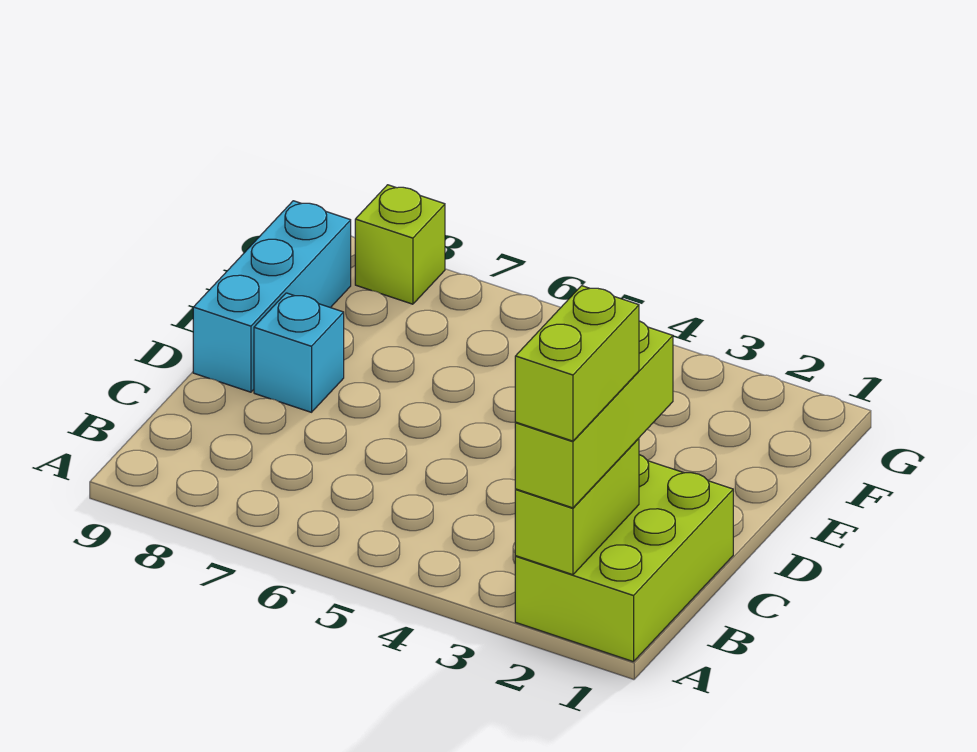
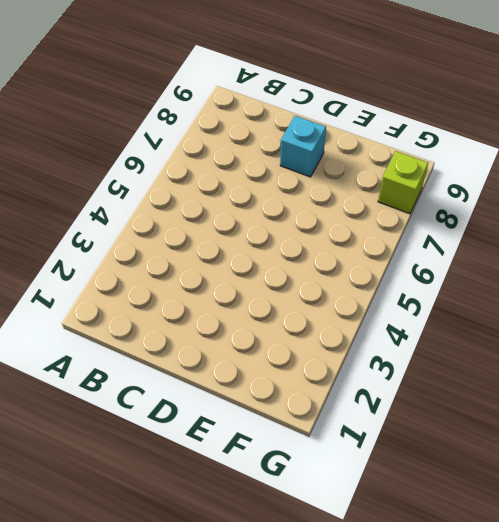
none -> lime brick A1:C2 level 1
none -> cyan brick D9:F9 level 1

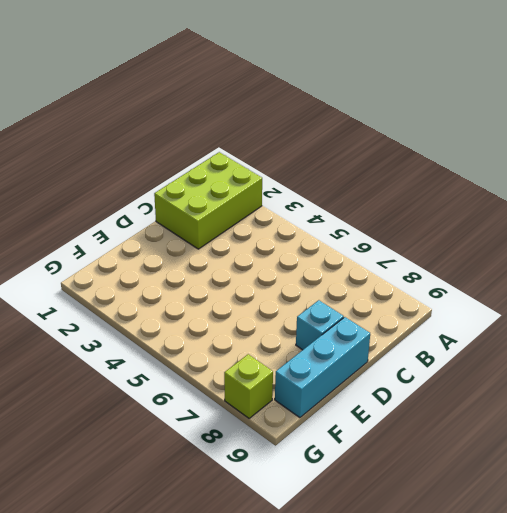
none -> lime brick A2:B2 level 2
none -> lime brick A2:C2 level 3

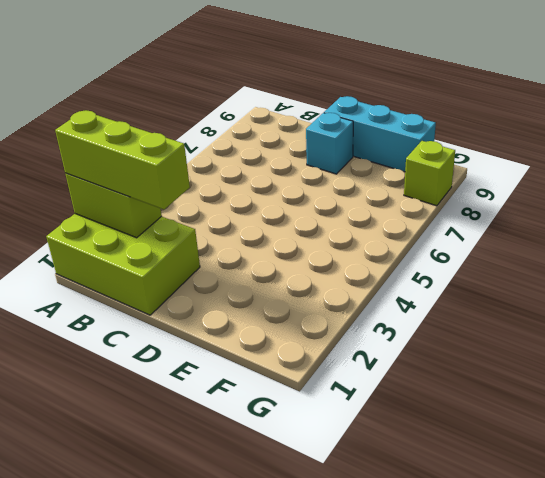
none -> lime brick A2:B2 level 4

